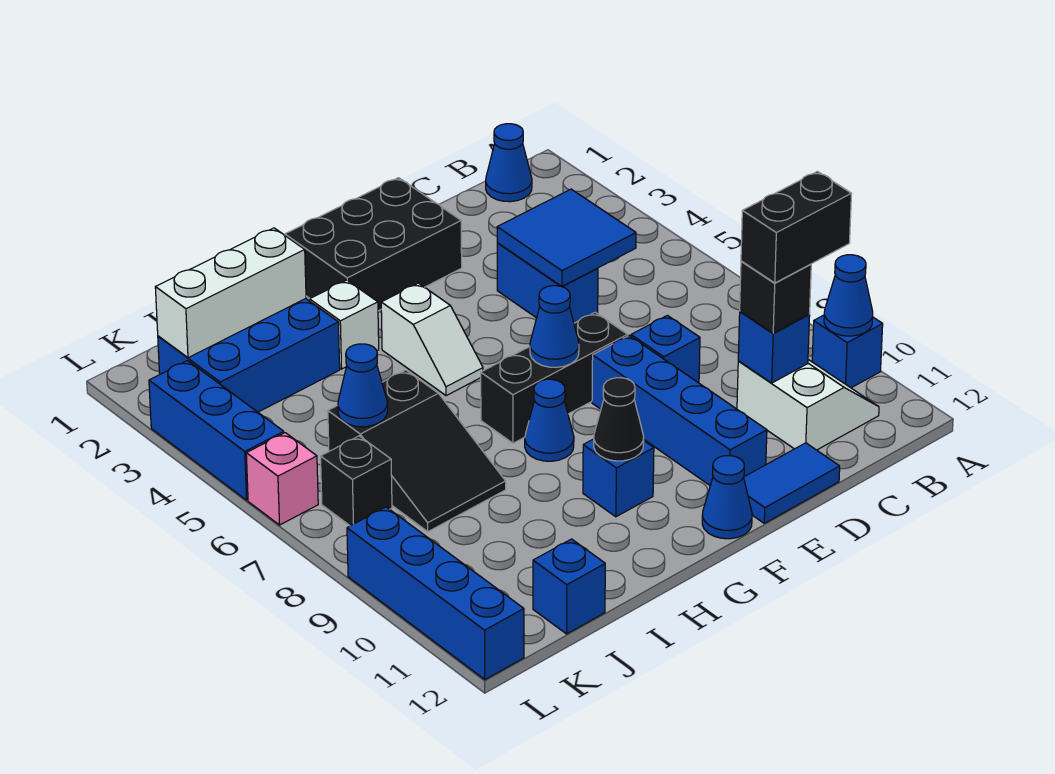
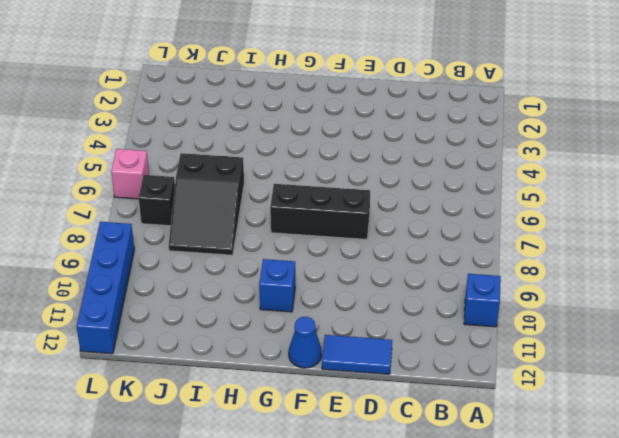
none -> blue cone B1 level 1
none -> white slope B10:C11 level 1 top C
none -> blue brick D4:D5 level 1
none -> blue brick D8 level 1

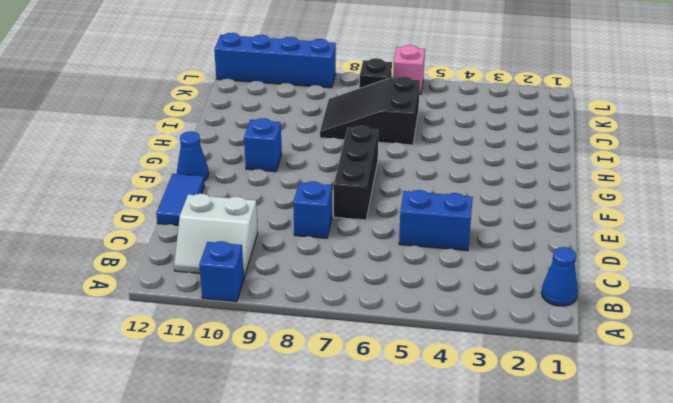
none -> black brick E1:G2 level 1
none -> blue brick E8:E11 level 1
none -> white slope G4:G5 level 1 top 4
none -> blue cone G8 level 1

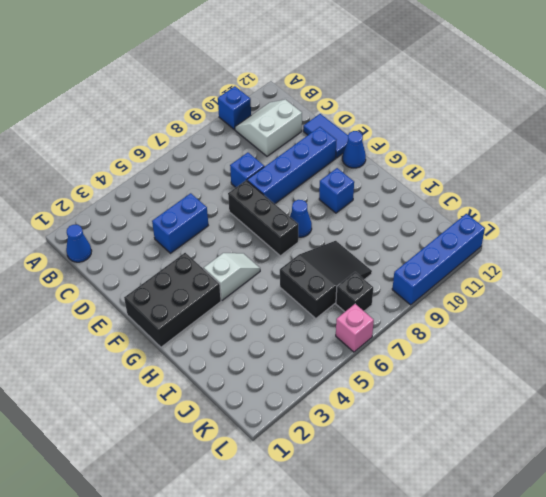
black brick F1:G3 level 1 -> black brick E1:G2 level 1
none -> white brick H3 level 1
none -> blue brick I2:K3 level 1
none -> blue brick J12 level 1
none -> blue brick L3:L5 level 1

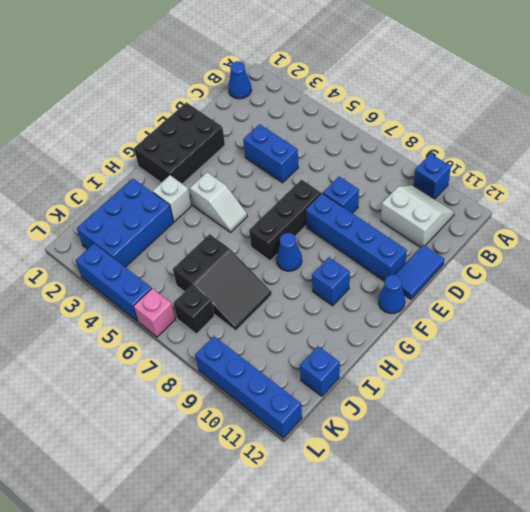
none -> blue cone A10 level 2
none -> blue tile C4:D5 level 2
none -> blue brick C10 level 2
none -> blue cone F7 level 2

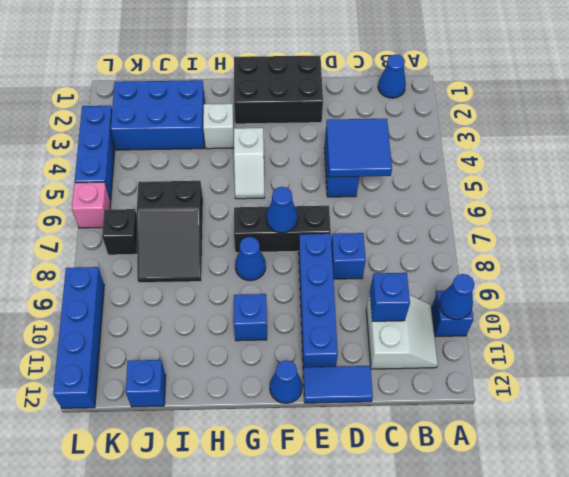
none -> black cone G10 level 2
none -> white brick I2:K2 level 2
none -> blue cone J6 level 2
none -> black brick C10 level 3

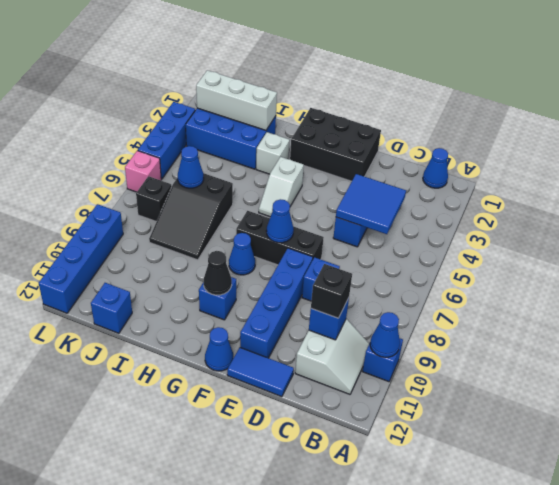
none -> black brick B10:C10 level 4

